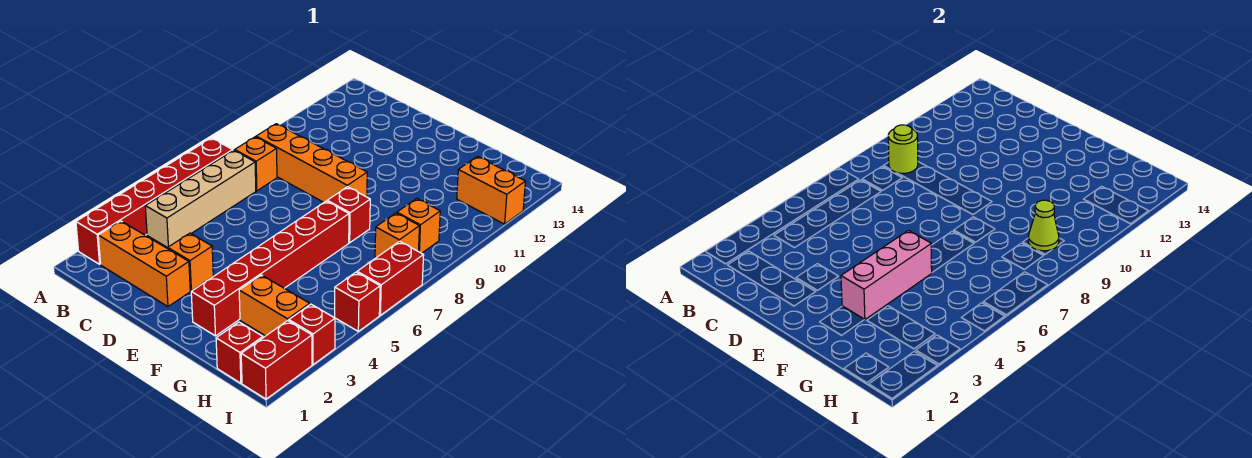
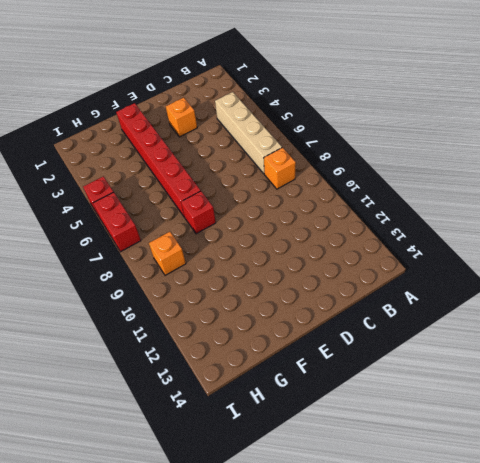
none -> red brick A2:A7 level 1
none -> orange brick B2:D2 level 1
none -> orange brick B9:E9 level 1

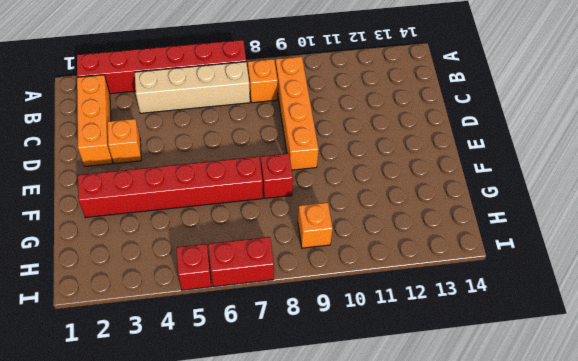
none -> orange brick G3:H3 level 1
none -> red brick H1 level 1
none -> orange brick H8 level 1

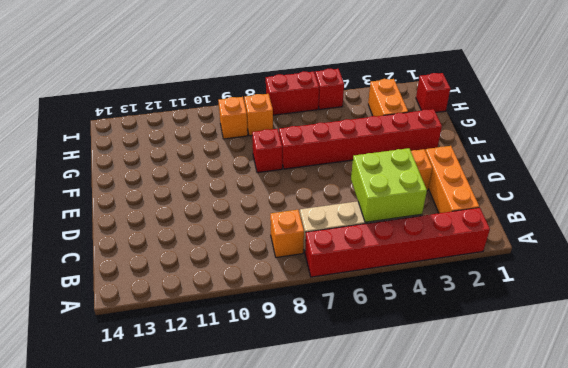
lime brick B4:C5 level 2 -> none
none -> orange brick B9:E9 level 1
none -> orange brick H12:I12 level 1
none -> red brick I1:I2 level 1

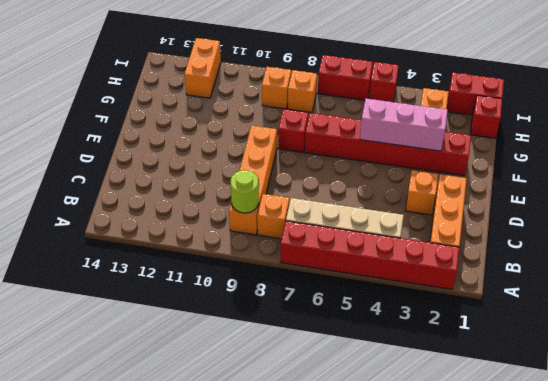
none -> red brick I3 level 1
none -> lime cone H9 level 2

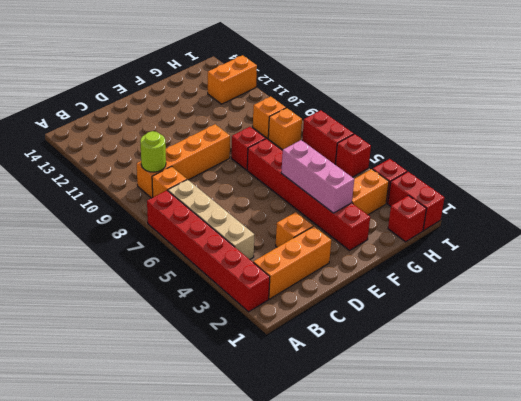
none -> lime cone H9 level 2

